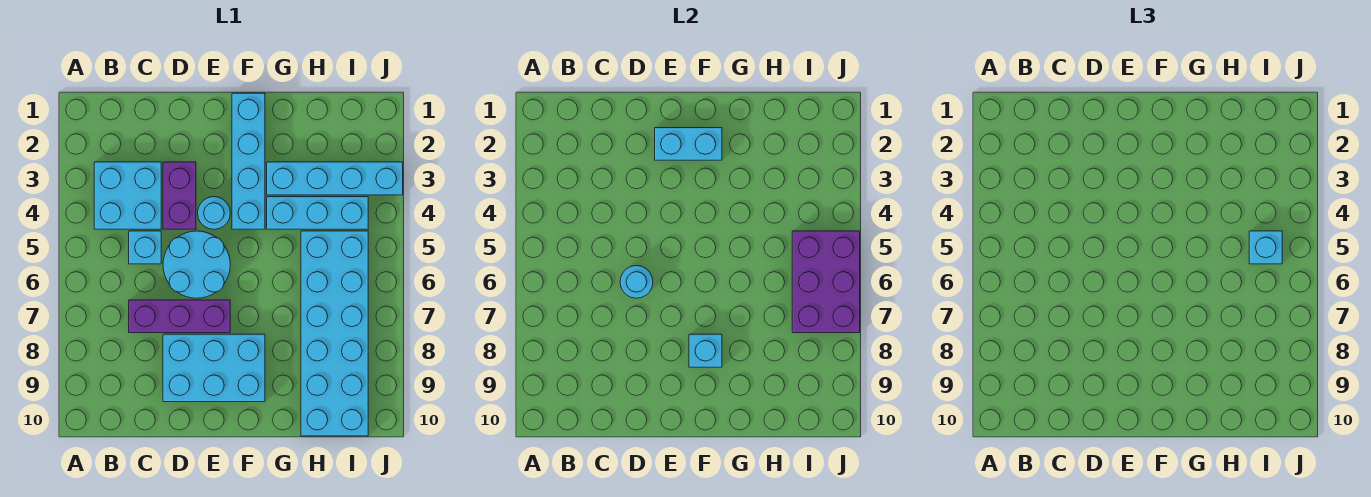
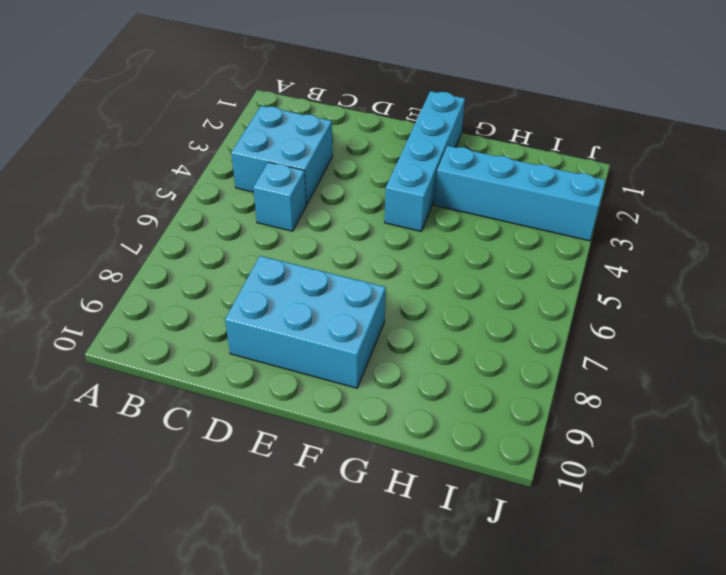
none -> purple brick C7:E7 level 1
none -> purple brick D3:D4 level 1
none -> cyan round brick D5:E6 level 1

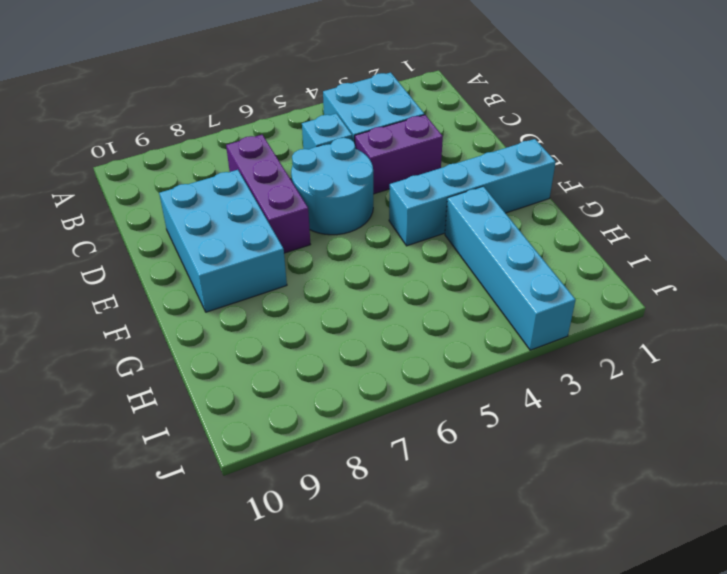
none -> cyan round brick E4 level 1
none -> cyan brick G4:I4 level 1
none -> cyan brick H5:I10 level 1

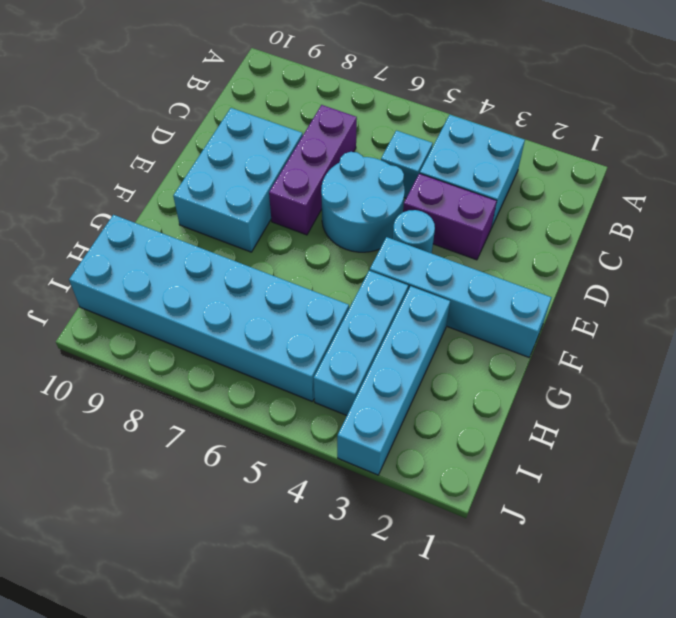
none -> cyan round brick D6 level 2
none -> cyan brick E2:F2 level 2
none -> cyan brick F8 level 2

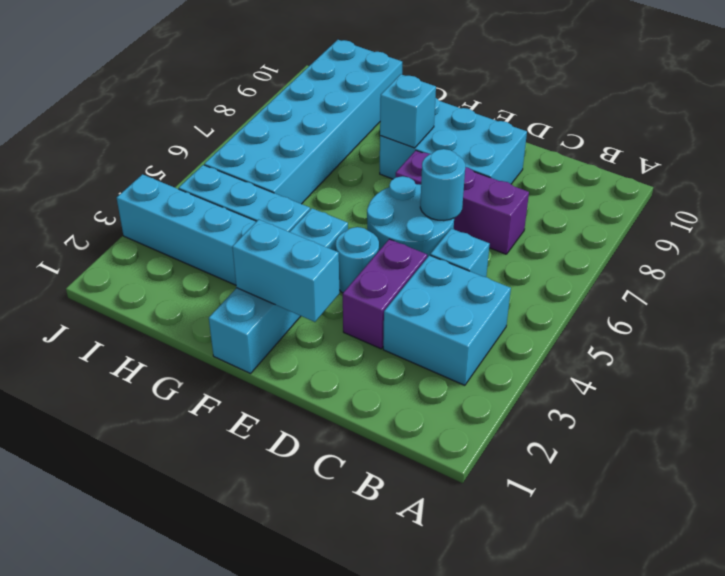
none -> purple brick I5:J7 level 2
none -> cyan brick I5 level 3

